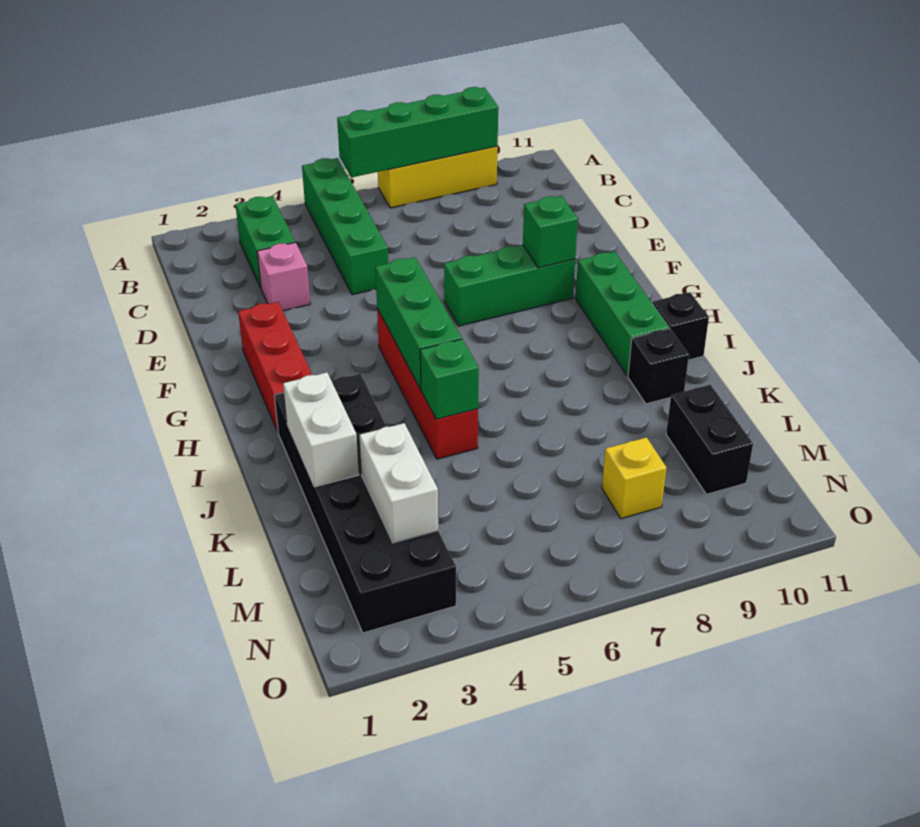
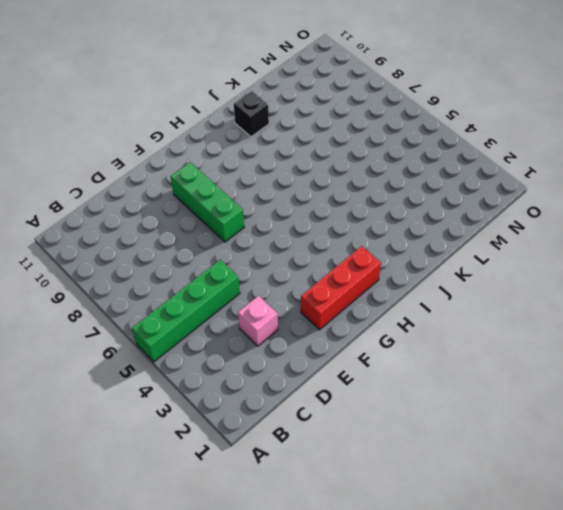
none -> yellow brick A7:A9 level 1
none -> green brick B3:C3 level 1
none -> red brick G5:J5 level 1

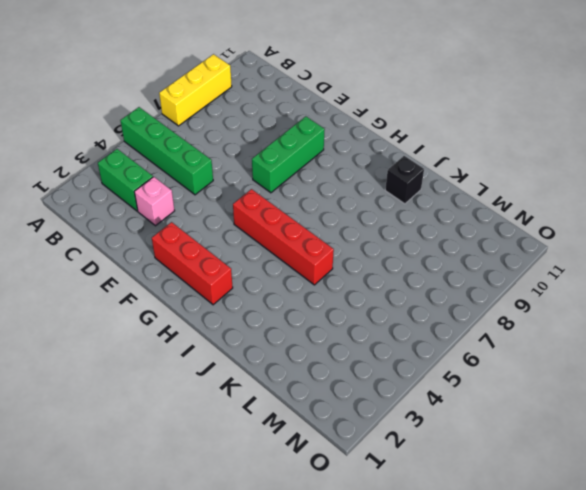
none -> green brick G10:I10 level 1
none -> black brick I2:N3 level 1
none -> black brick I11 level 1

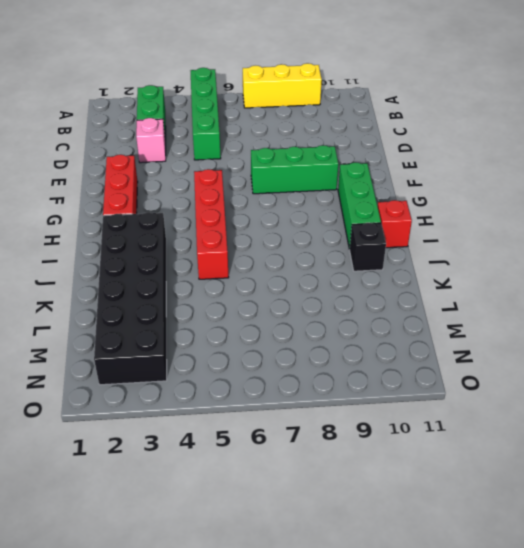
red brick I11 level 1 -> black brick I11 level 1
none -> black brick L10:M10 level 1
none -> yellow brick M8 level 1
none -> green brick A6:A9 level 2

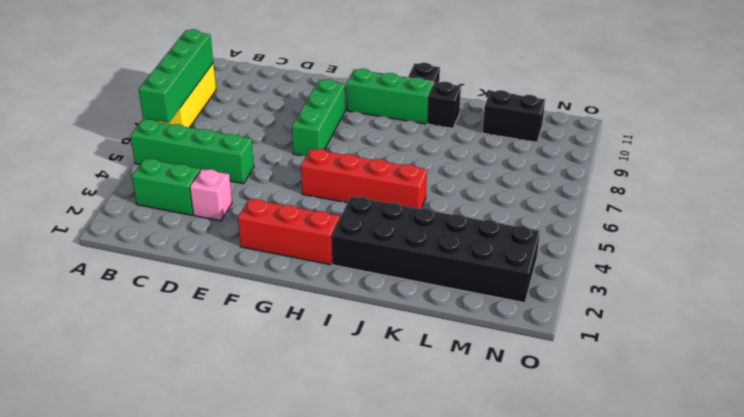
none -> yellow brick M8 level 1
none -> green brick F9 level 2
none -> green brick G5:I5 level 2

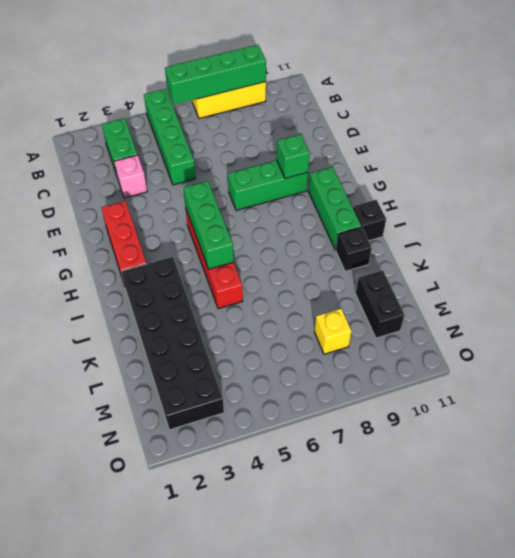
none -> white brick J2:K2 level 2
none -> green brick J5 level 2
none -> white brick L3:M3 level 2

